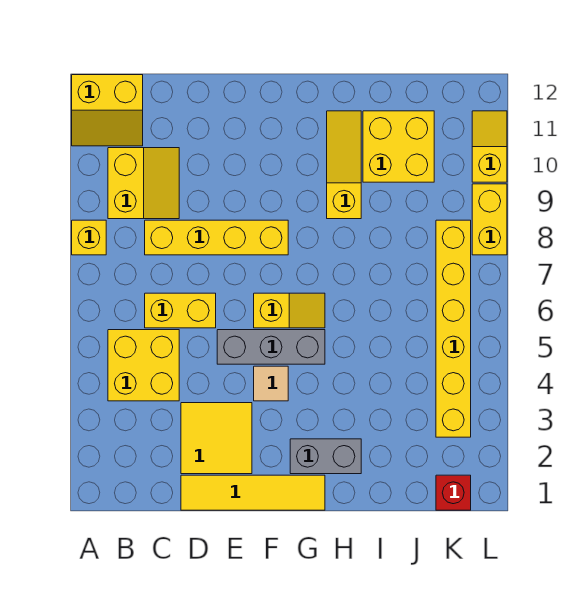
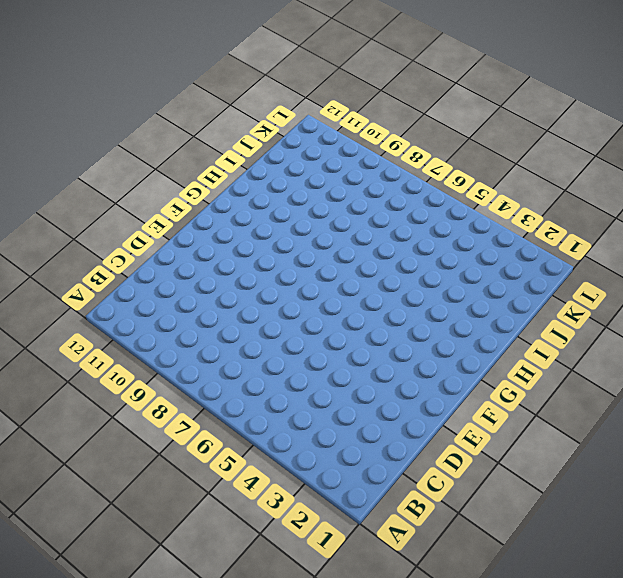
none -> yellow brick A8 level 1
none -> yellow slope A11:B12 level 1 top 12
none -> yellow brick B4:C5 level 1

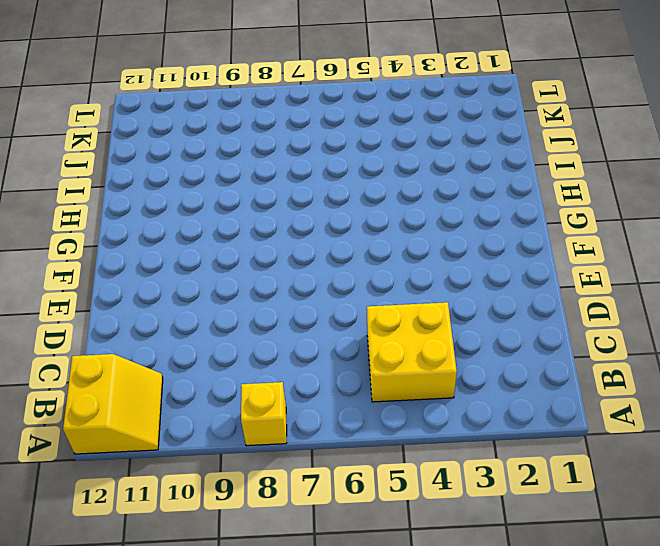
none -> yellow slope B9:C10 level 1 top B
none -> yellow brick C6:D6 level 1
none -> yellow brick C8:F8 level 1

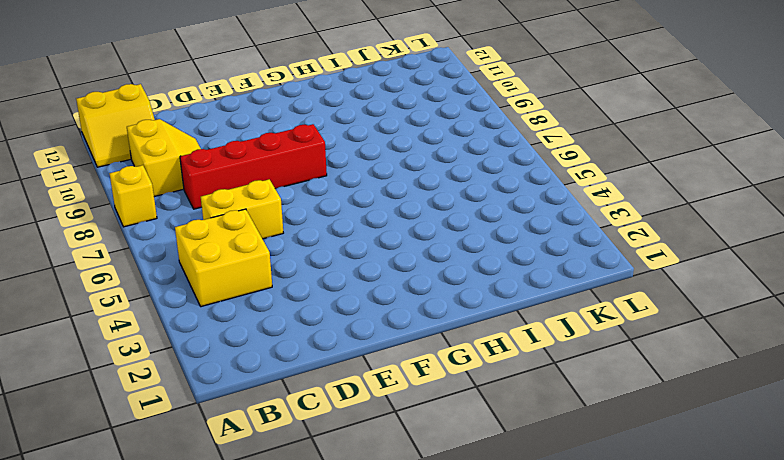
red brick C8:F8 level 1 -> yellow brick C8:F8 level 1
none -> yellow tile D1:G1 level 1
none -> yellow tile D2:E3 level 1
none -> grey brick E5:G5 level 1

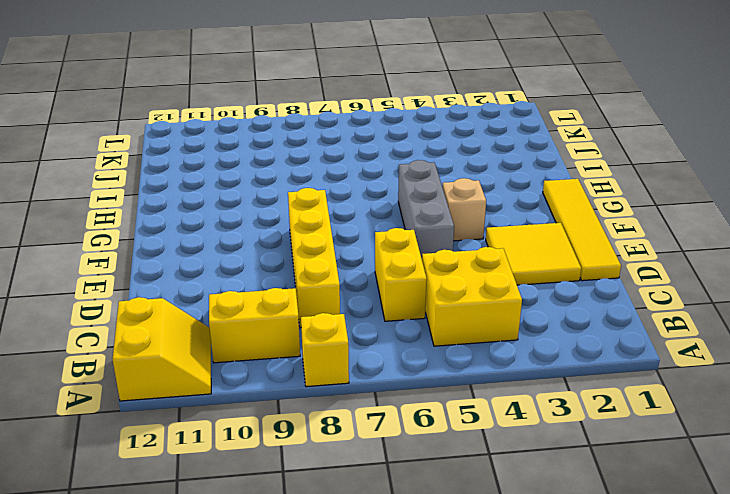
tan brick F4 level 1 -> tan tile F4 level 1
none -> yellow slope F6:G6 level 1 top F
none -> grey brick G2:H2 level 1
none -> yellow slope H9:H11 level 1 top 9

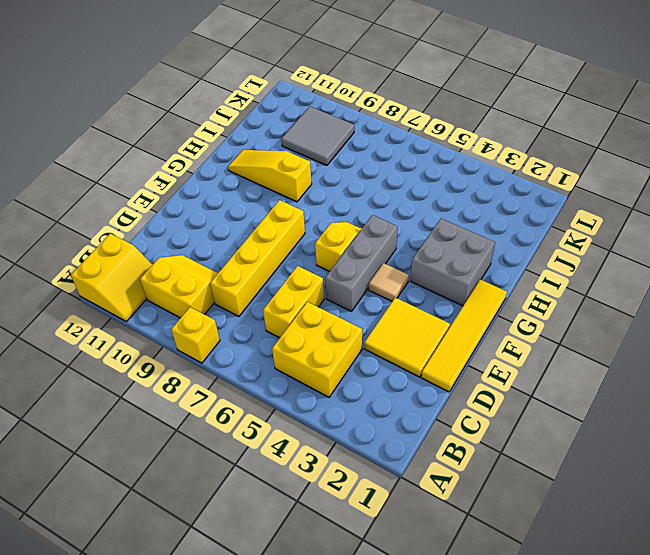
grey brick G2:H3 level 1 -> grey brick G2:H2 level 1
grey tile J9:K10 level 1 -> yellow brick I10:J11 level 1
none -> red brick K1 level 1
none -> yellow brick K3:K8 level 1
none -> yellow brick L8:L9 level 1

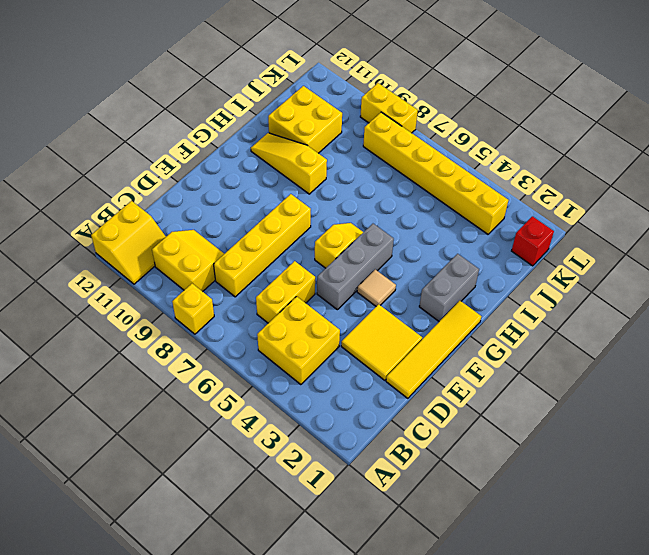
none -> yellow slope L10:L11 level 1 top 10

